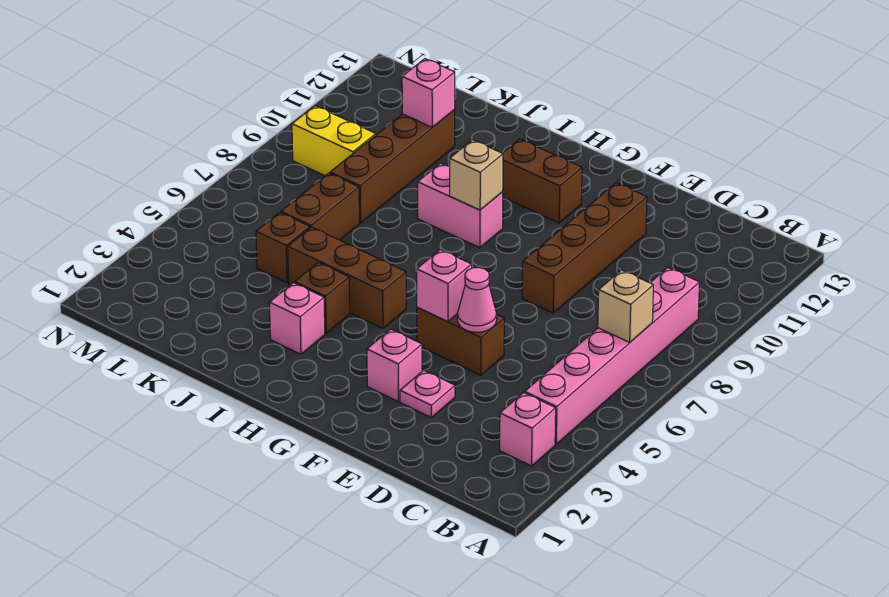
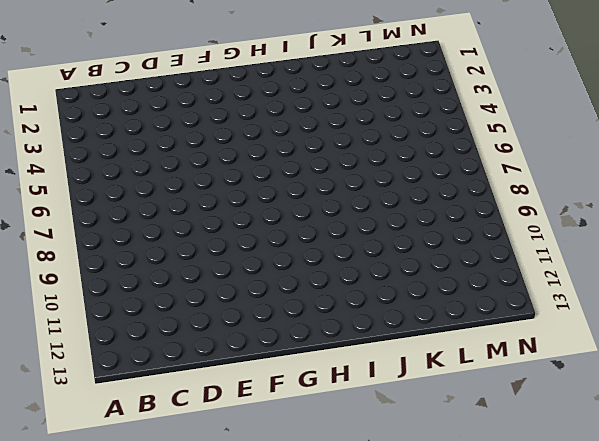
none -> pink brick B3 level 1
none -> pink brick B4:B9 level 1
none -> pink plate E3 level 1

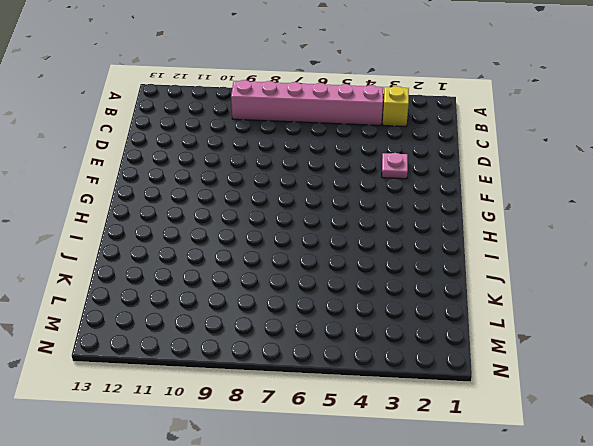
yellow brick B3 level 1 -> pink brick B3 level 1
none -> brown brick E5:F5 level 1
none -> brown brick E8:E11 level 1
none -> pink brick F3 level 1

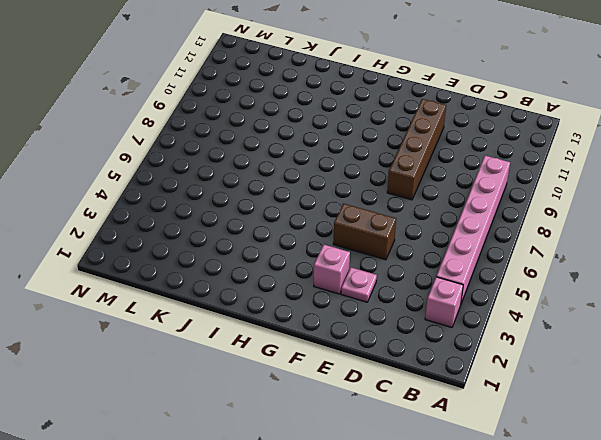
none -> brown brick G11:H11 level 1
none -> brown brick H5:J5 level 1
none -> pink brick H9:I9 level 1

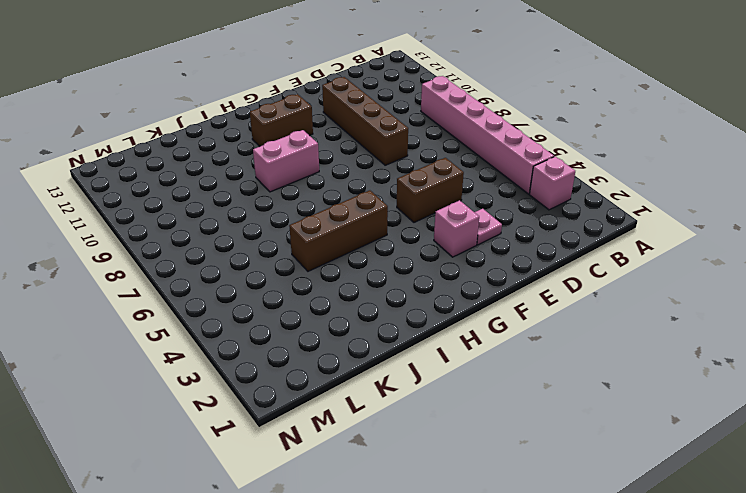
none -> pink brick I3 level 1
none -> brown brick I4 level 1
none -> brown brick K5 level 1

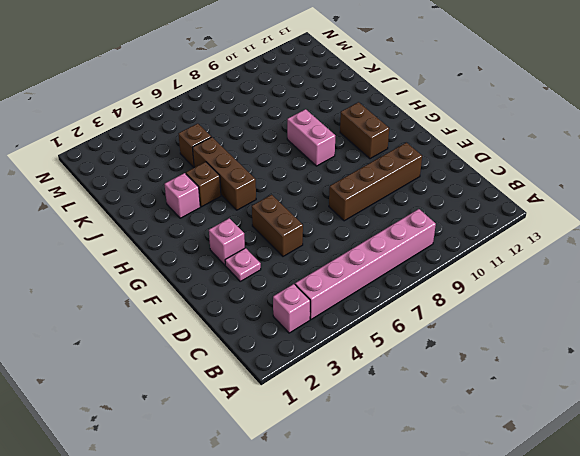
none -> brown brick K6:K7 level 1
none -> brown brick K8:K11 level 1
none -> yellow brick L9:M9 level 1

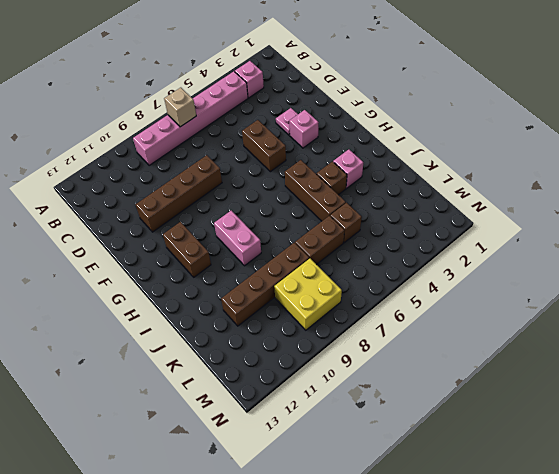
yellow brick L8:M9 level 1 -> yellow brick L9:M9 level 1
none -> pink cone E5 level 2
none -> pink brick F5 level 2
none -> tan brick H9 level 2

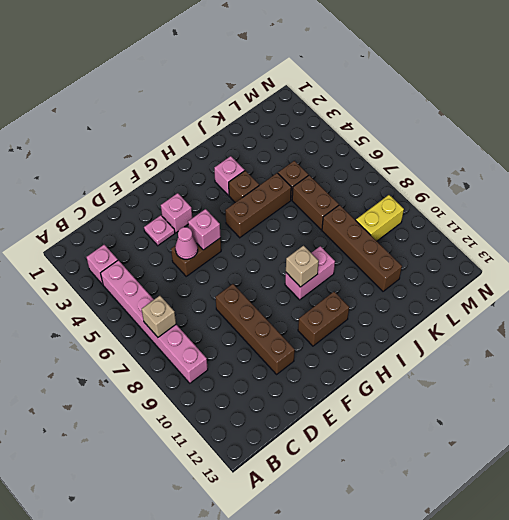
none -> pink brick K11 level 2

